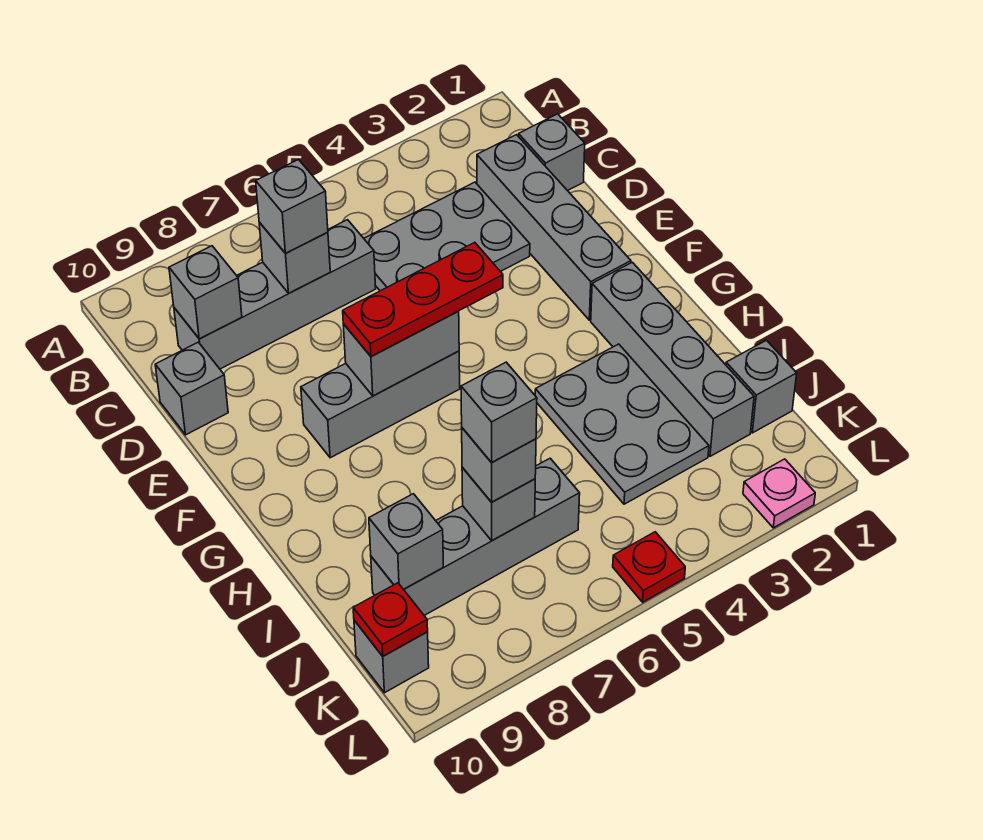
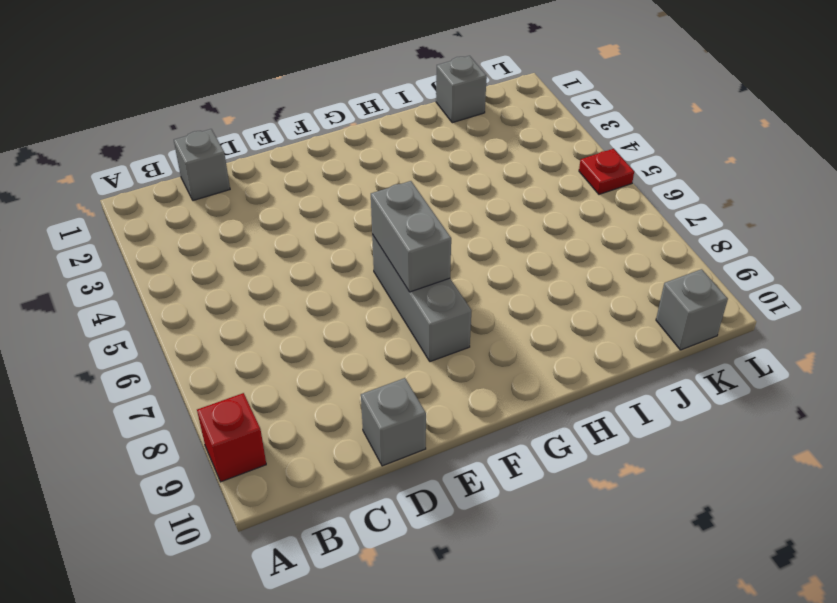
red brick A9 level 1 -> none
none -> grey brick C2:F2 level 1
none -> grey plate C3:D5 level 1
none -> grey brick C6:C9 level 1

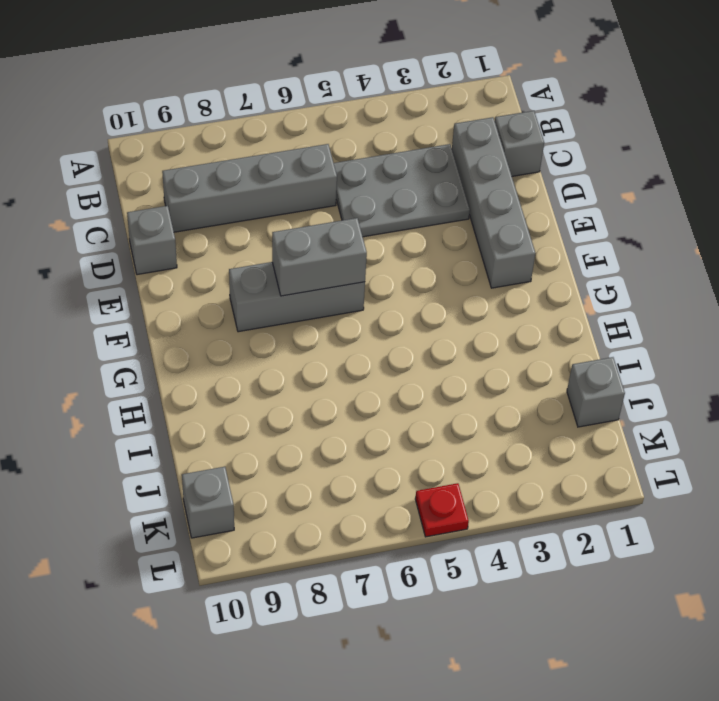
none -> grey brick G2:J2 level 1
none -> grey plate H3:J4 level 1
none -> grey brick J6:J9 level 1

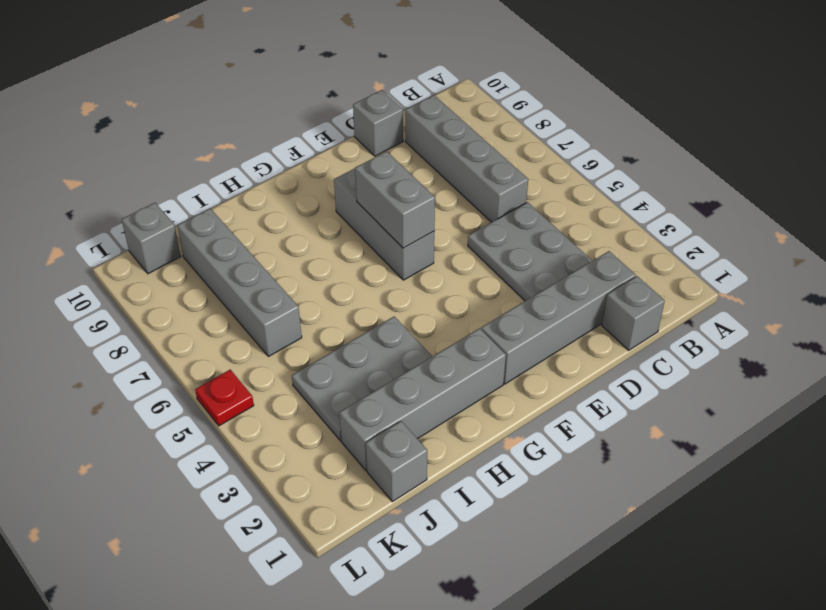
none -> pink plate L2 level 1
none -> grey brick C7 level 2
none -> grey brick C9 level 2

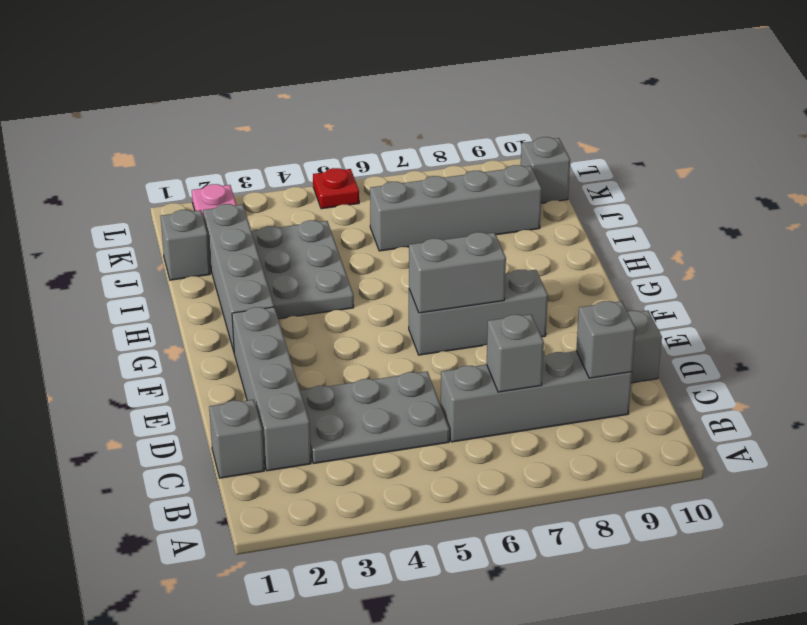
none -> grey brick J7 level 2
none -> grey brick J9 level 2
none -> red plate K10 level 2

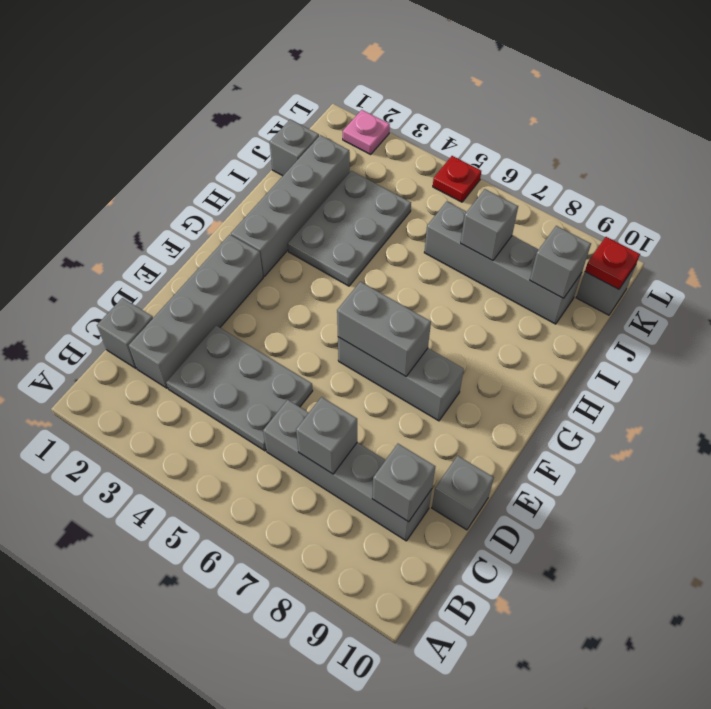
none -> grey brick C7 level 3
none -> red plate F5:F7 level 3
none -> grey brick J7 level 3

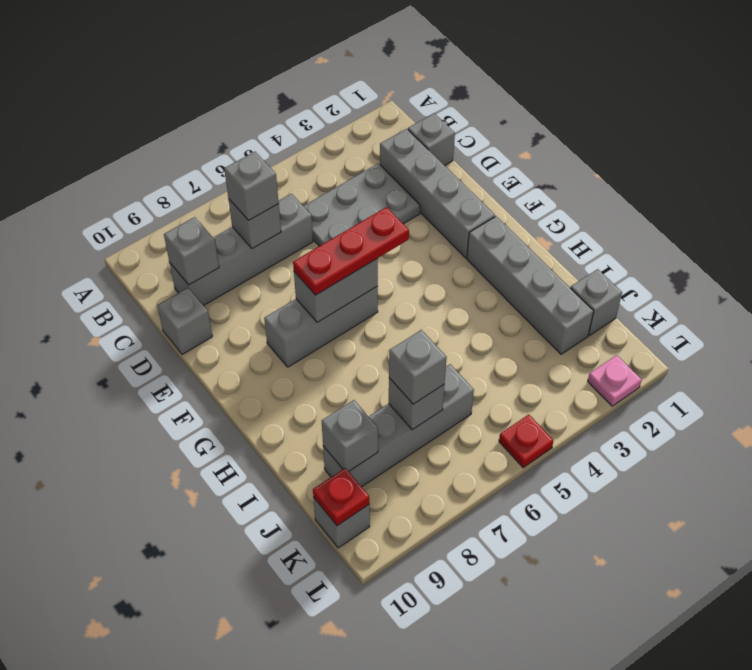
none -> grey plate H3:J4 level 1
none -> grey brick J7 level 4

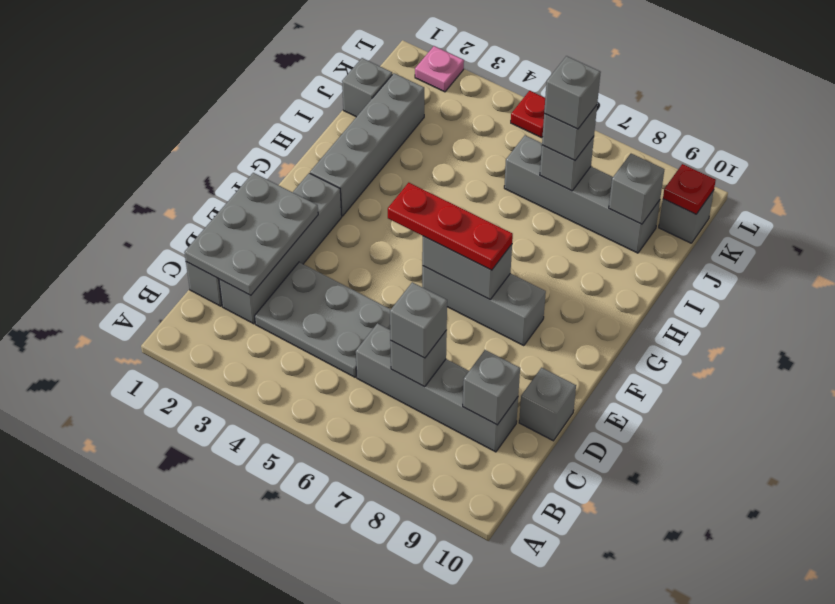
grey plate C1:E2 level 2 -> grey plate H3:J4 level 1

